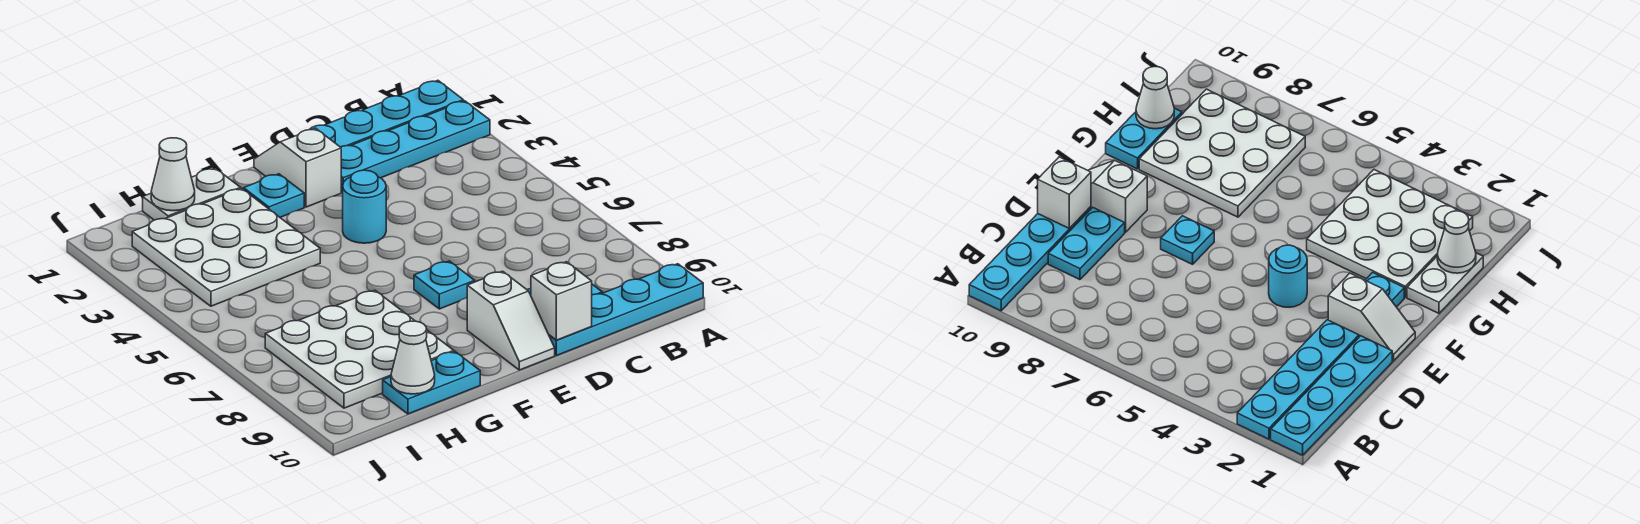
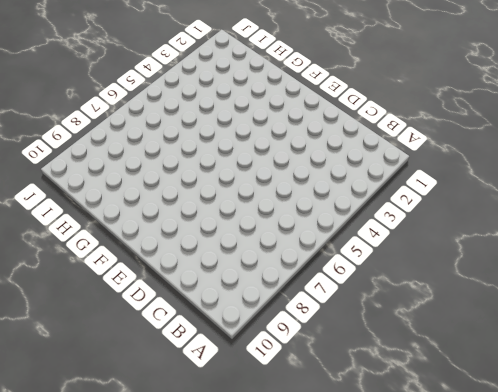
none -> cyan plate A1:D1 level 1
none -> cyan plate A2:D2 level 1
none -> cyan plate A10:D10 level 1

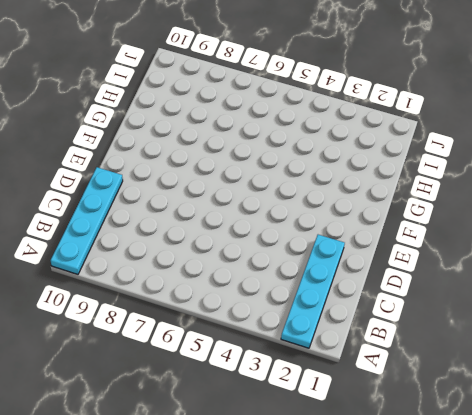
none -> cyan plate A1:D1 level 1
none -> cyan plate C9:D9 level 1
none -> white slope E1:E2 level 1 top 2

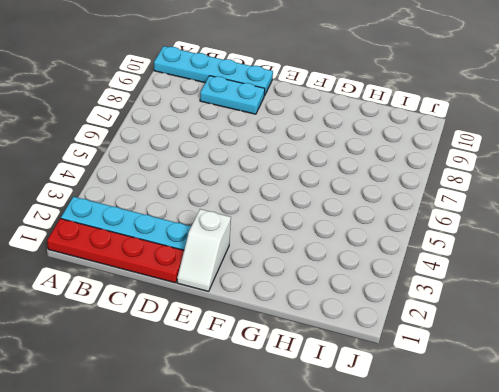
red plate A1:D1 level 1 -> cyan plate A1:D1 level 1
none -> cyan round brick E4 level 1
none -> cyan plate E7 level 1
none -> white slope E9:E10 level 1 top 9

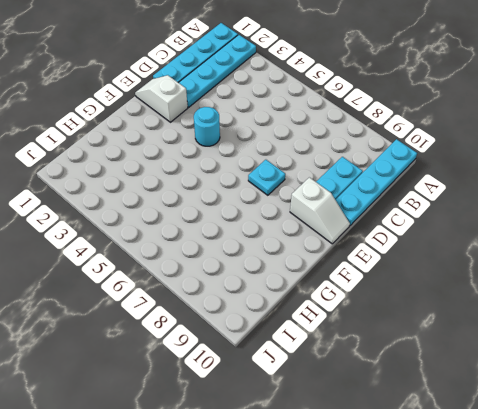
none -> cyan plate F2 level 1
none -> white plate G1:H1 level 1
none -> white plate G2:I4 level 1

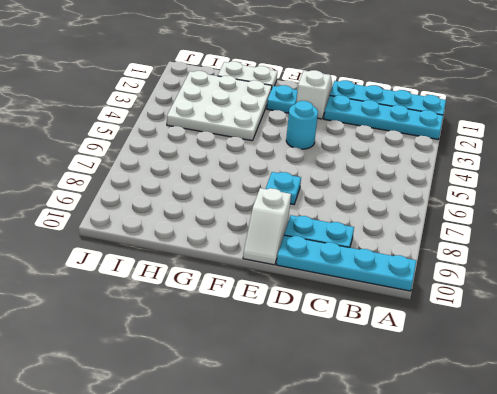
none -> white plate G7:I9 level 1
none -> cyan plate G10:H10 level 1
none -> white brick D10 level 2

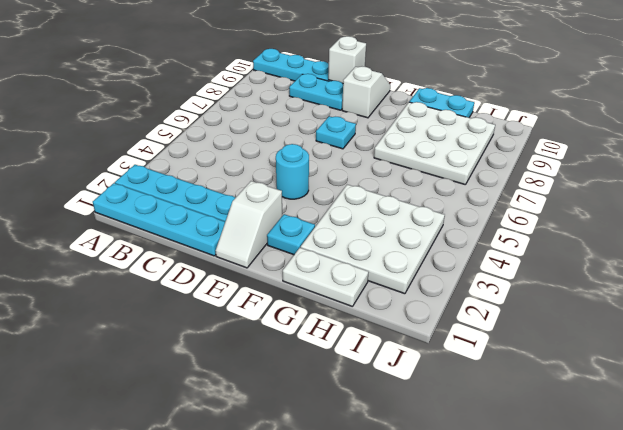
none -> white cone H1 level 2
none -> white cone H10 level 2

